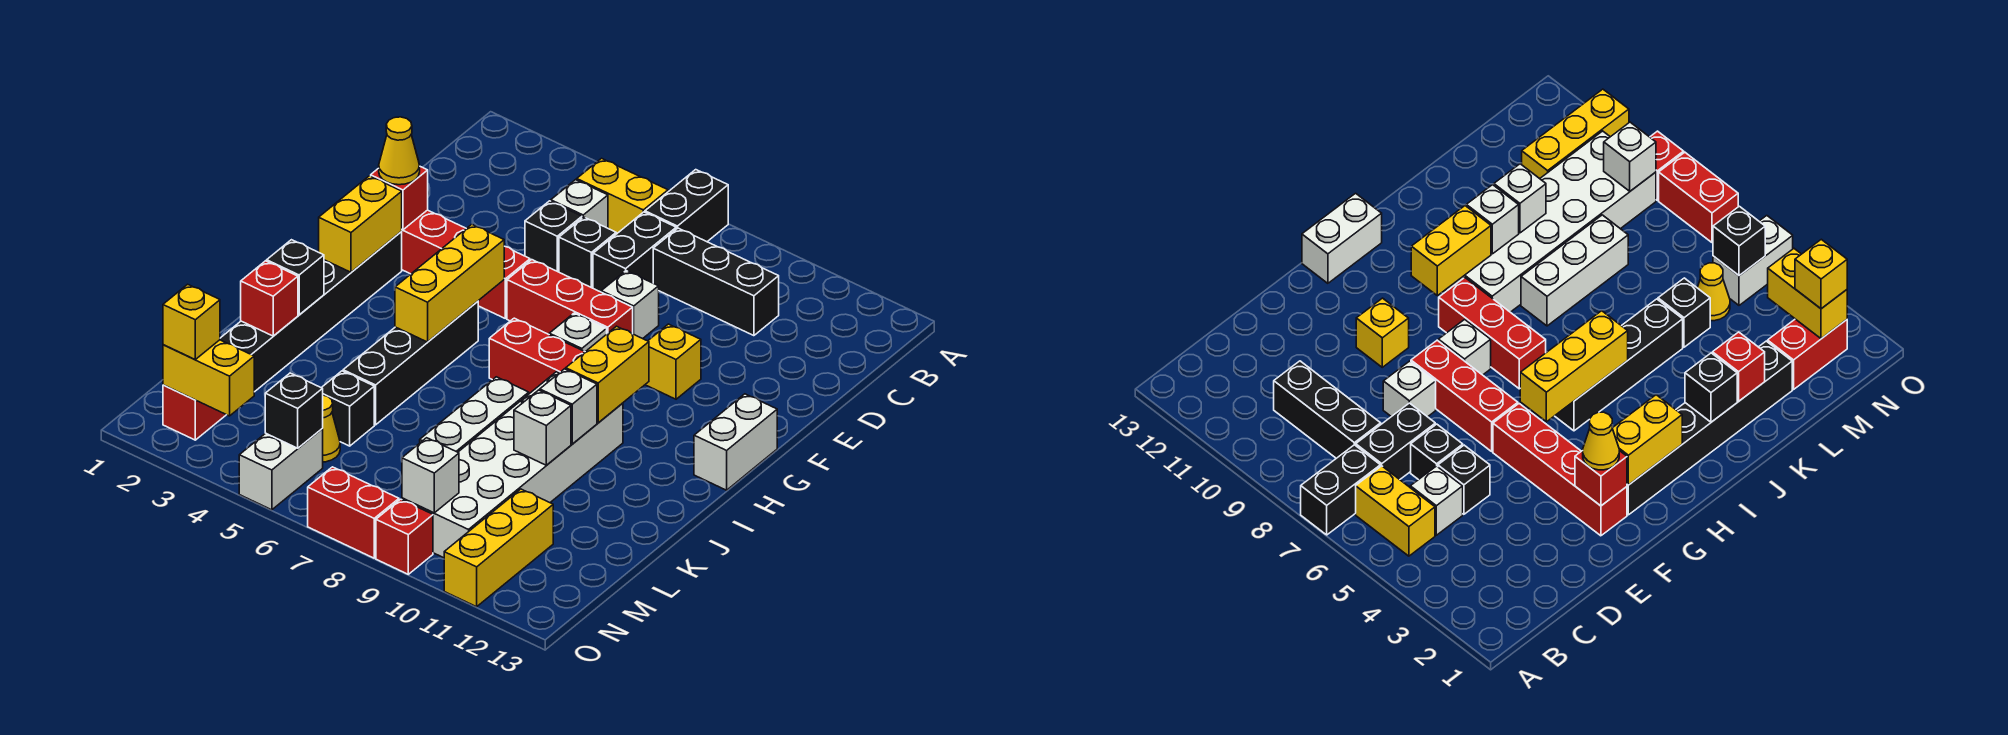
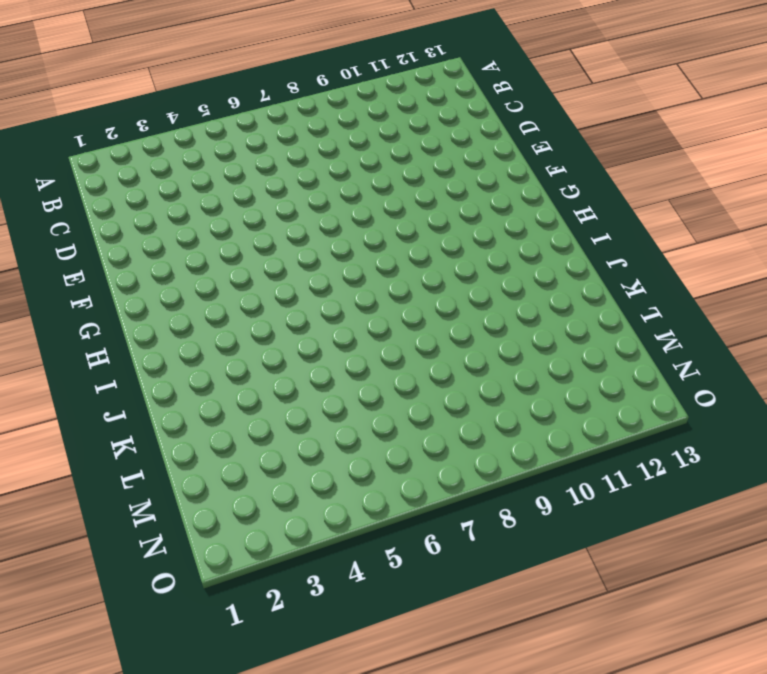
none -> black brick A7:B7 level 1
none -> yellow brick B5:B6 level 1
none -> white brick C5 level 1
none -> black brick C7:D7 level 1

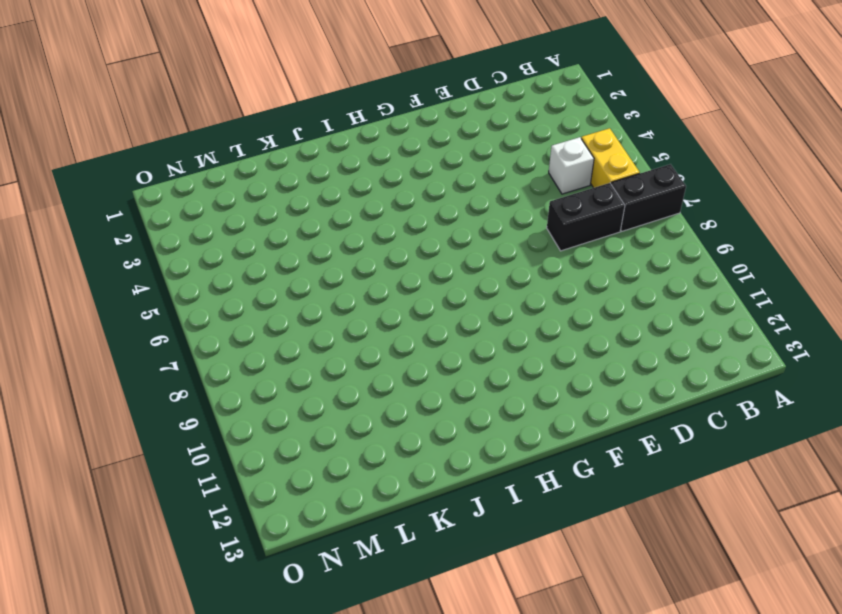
none -> black brick C8:C10 level 1
none -> black brick D5 level 1
none -> black brick D6 level 1
none -> white brick E8 level 1

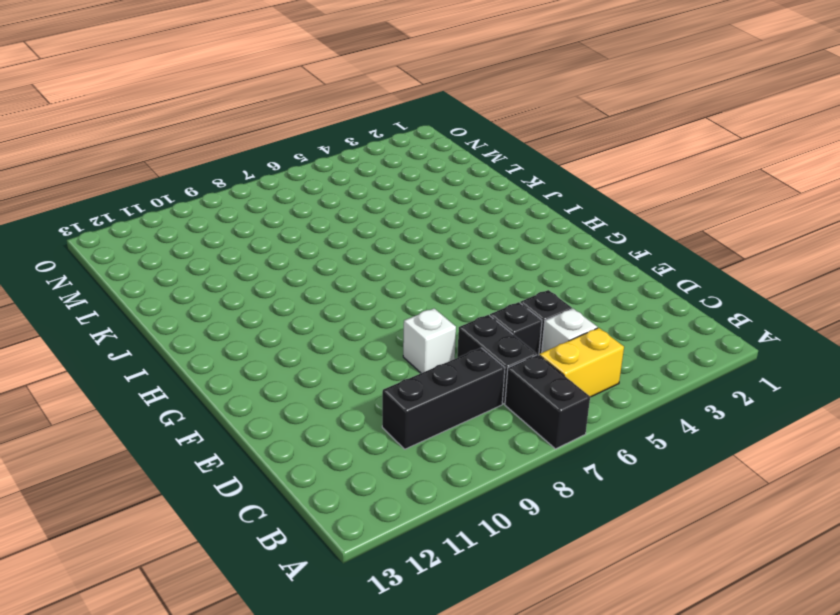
none -> red brick F2:F5 level 1
none -> red brick F6:F8 level 1
none -> yellow brick F10 level 1
none -> black brick G2:L2 level 1

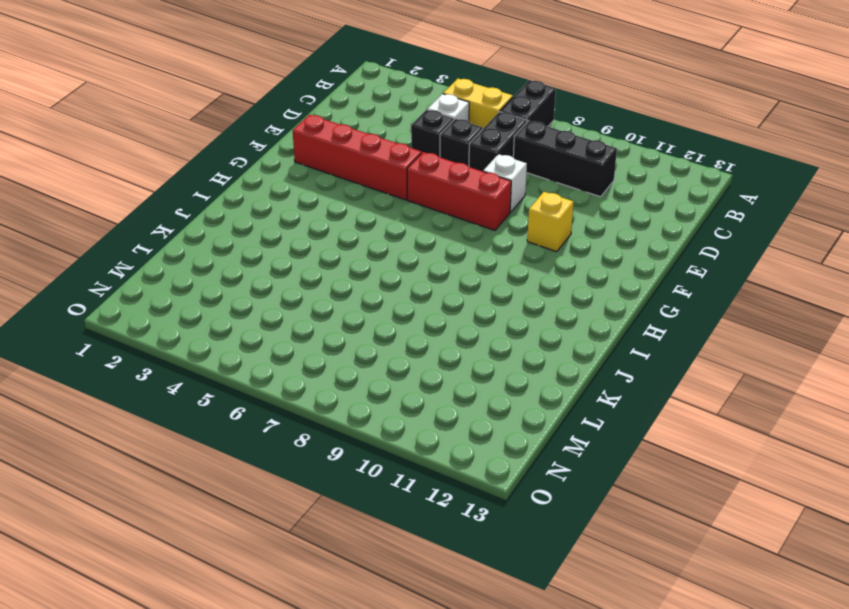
none -> black brick G2:L2 level 1
none -> white brick G8 level 1
none -> white brick G13:H13 level 1
none -> black brick H5:K5 level 1

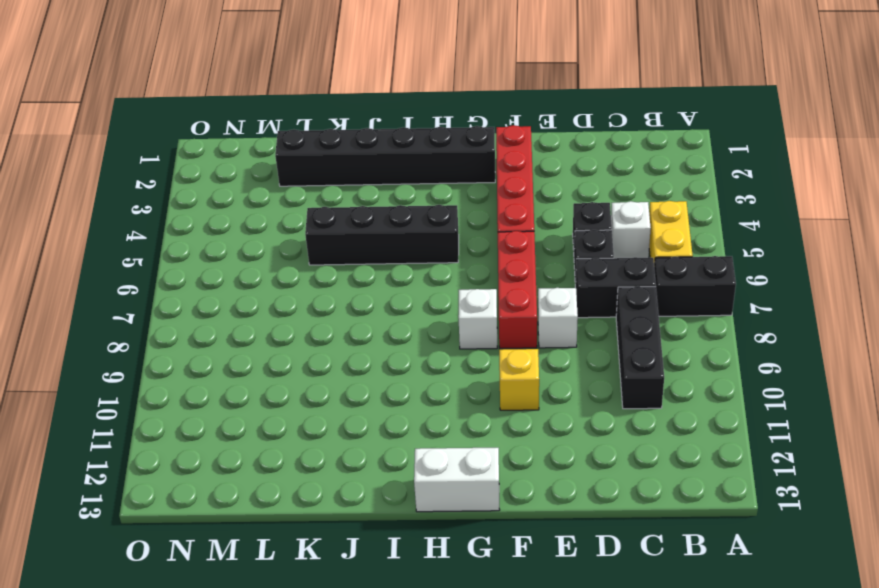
none -> red brick H7:H9 level 1
none -> white brick I9:N10 level 1
none -> white brick J8:L8 level 1
none -> black brick L5 level 1

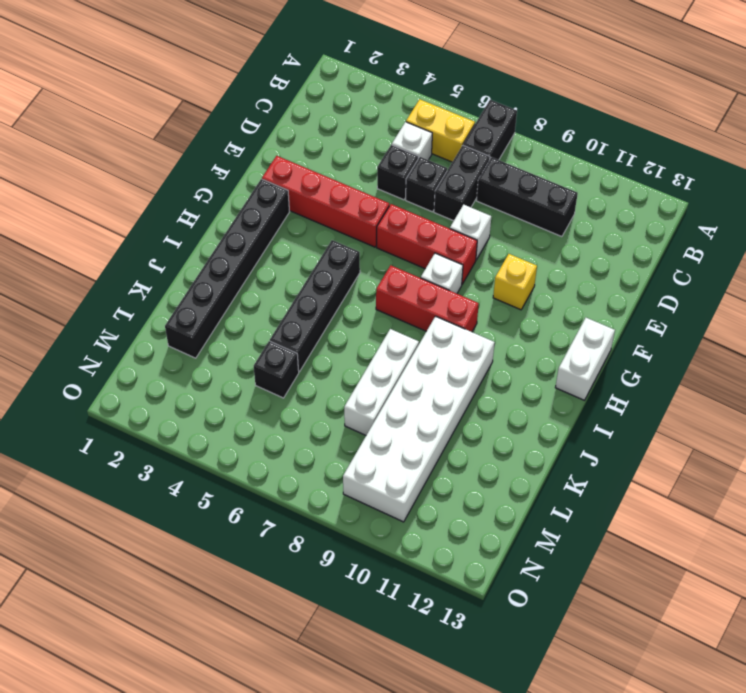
none -> red brick M2:N2 level 1
none -> yellow cone M5 level 1
none -> yellow brick M11:O11 level 1
none -> white brick N5:O5 level 1

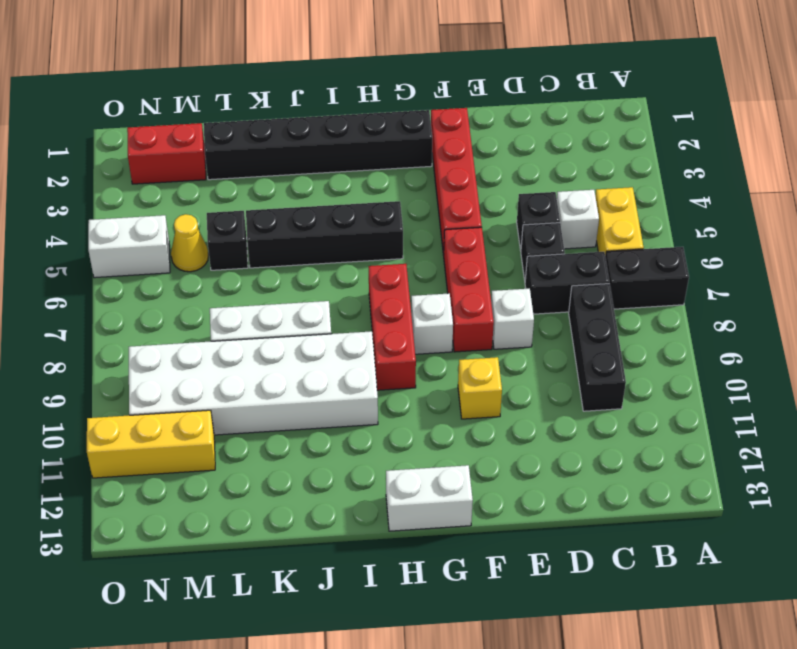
none -> red brick O7:O8 level 1
none -> red brick O9 level 1
none -> red brick F2 level 2
none -> yellow brick G2:H2 level 2

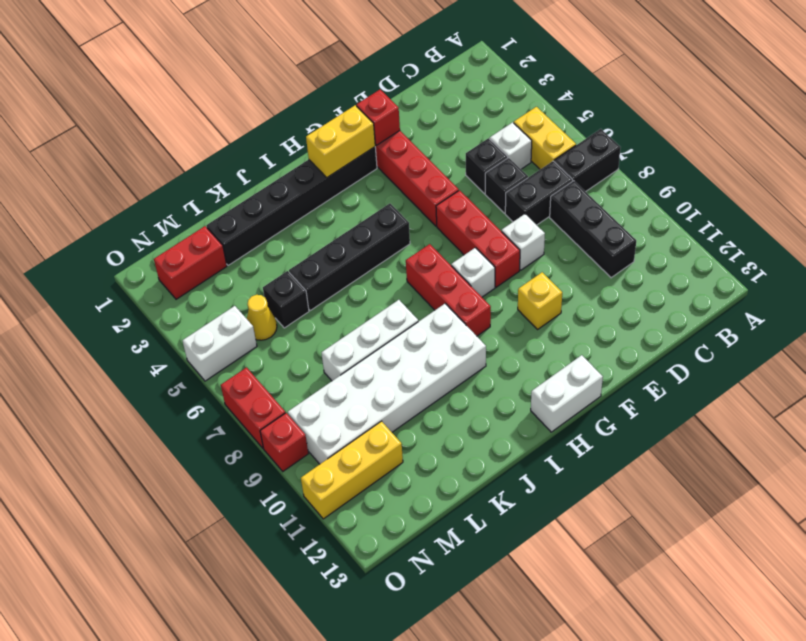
none -> yellow brick G5:I5 level 2
none -> yellow brick H10:I10 level 2
none -> black brick J2 level 2
none -> white brick J10 level 2

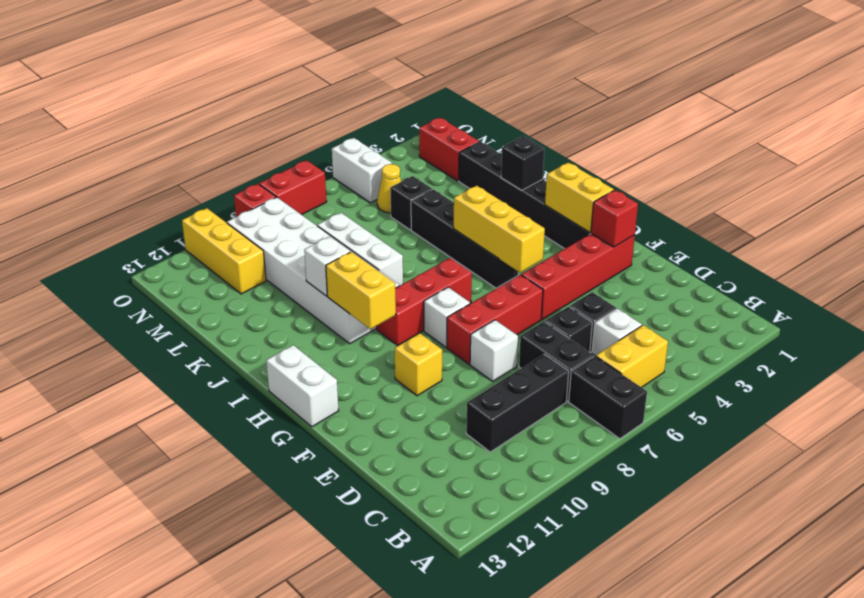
none -> red brick K2 level 2
none -> white brick K10 level 2
none -> yellow brick N2:N3 level 2
none -> black brick N5 level 2

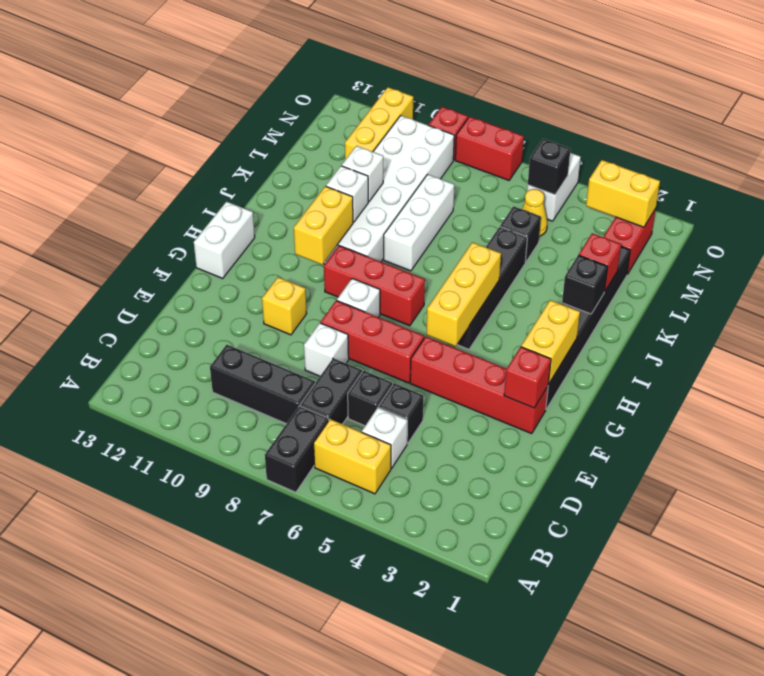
none -> white brick N9 level 2
none -> yellow cone F2 level 3
none -> yellow brick N2 level 3

